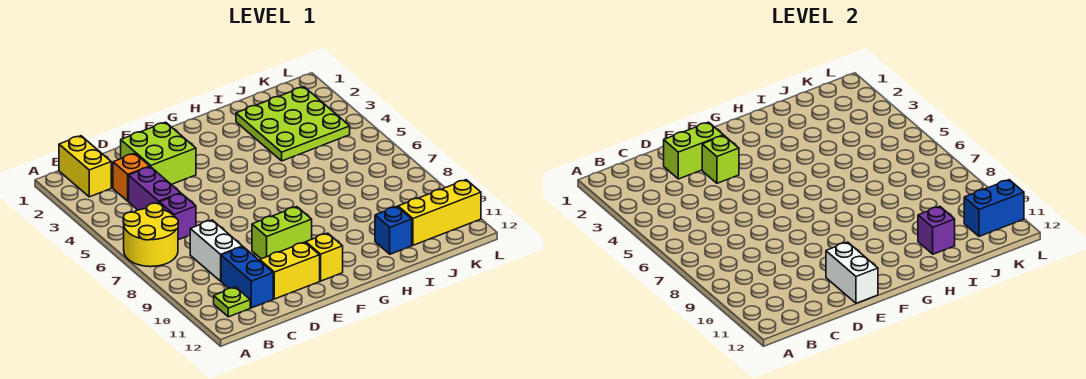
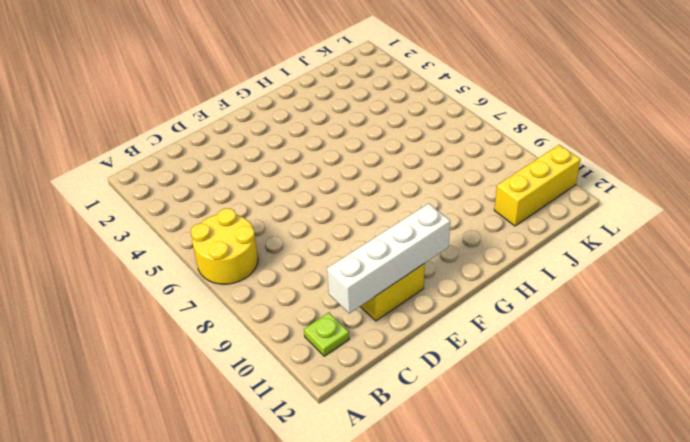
white brick C11:F11 level 2 -> white brick E11:E12 level 2
none -> yellow brick B1:B2 level 1
none -> orange brick C3 level 1
none -> purple brick C4:C5 level 1

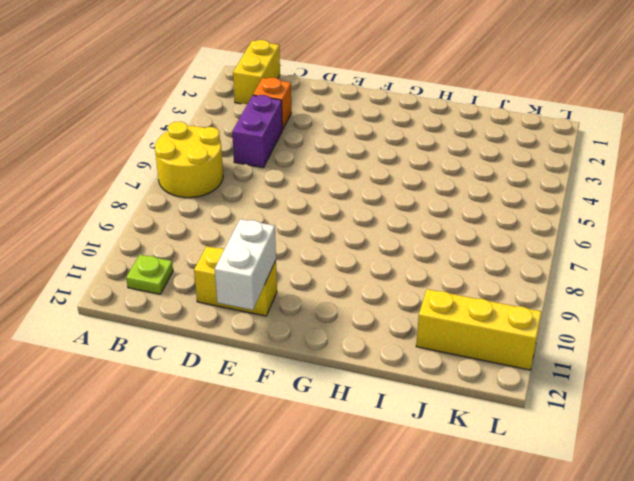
none -> purple brick C6 level 1
none -> white brick C8:C9 level 1
none -> blue brick C10:C11 level 1

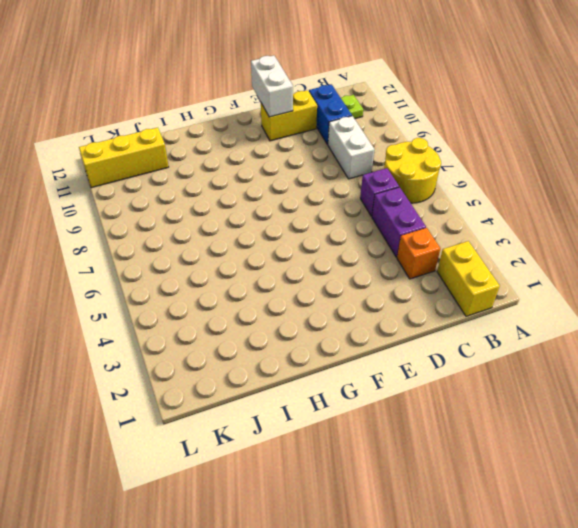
none -> lime brick D2:E3 level 1
none -> lime brick E9:F9 level 1
none -> yellow brick F11 level 1

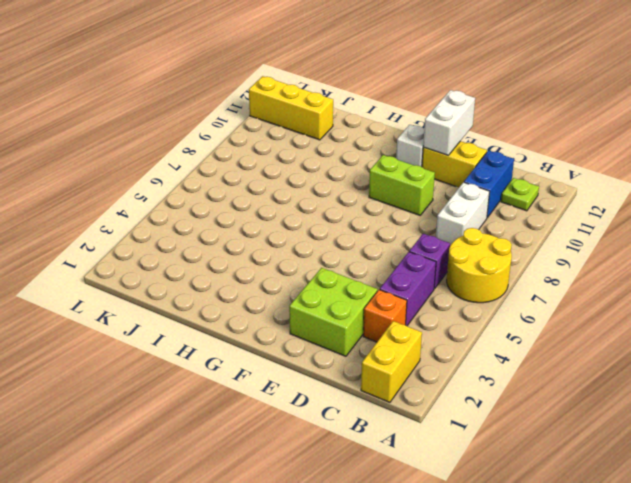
white brick F11 level 1 -> yellow brick F11 level 1
none -> lime plate I2:K4 level 1
none -> blue brick I11 level 1
none -> lime brick D2:E2 level 2

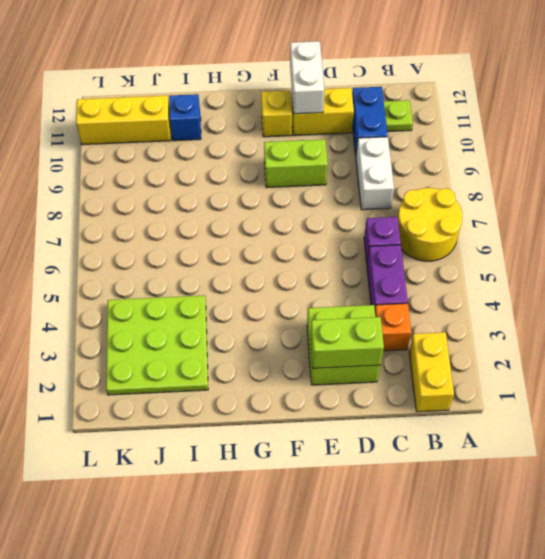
none -> lime brick E3 level 2
none -> purple brick I11 level 2
none -> blue brick K11:L11 level 2

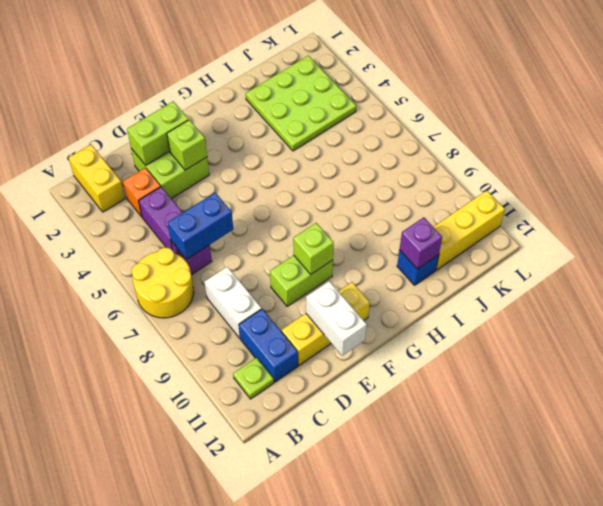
blue brick C6:D6 level 2 -> blue brick K11:L11 level 2
lime brick F9 level 2 -> none

